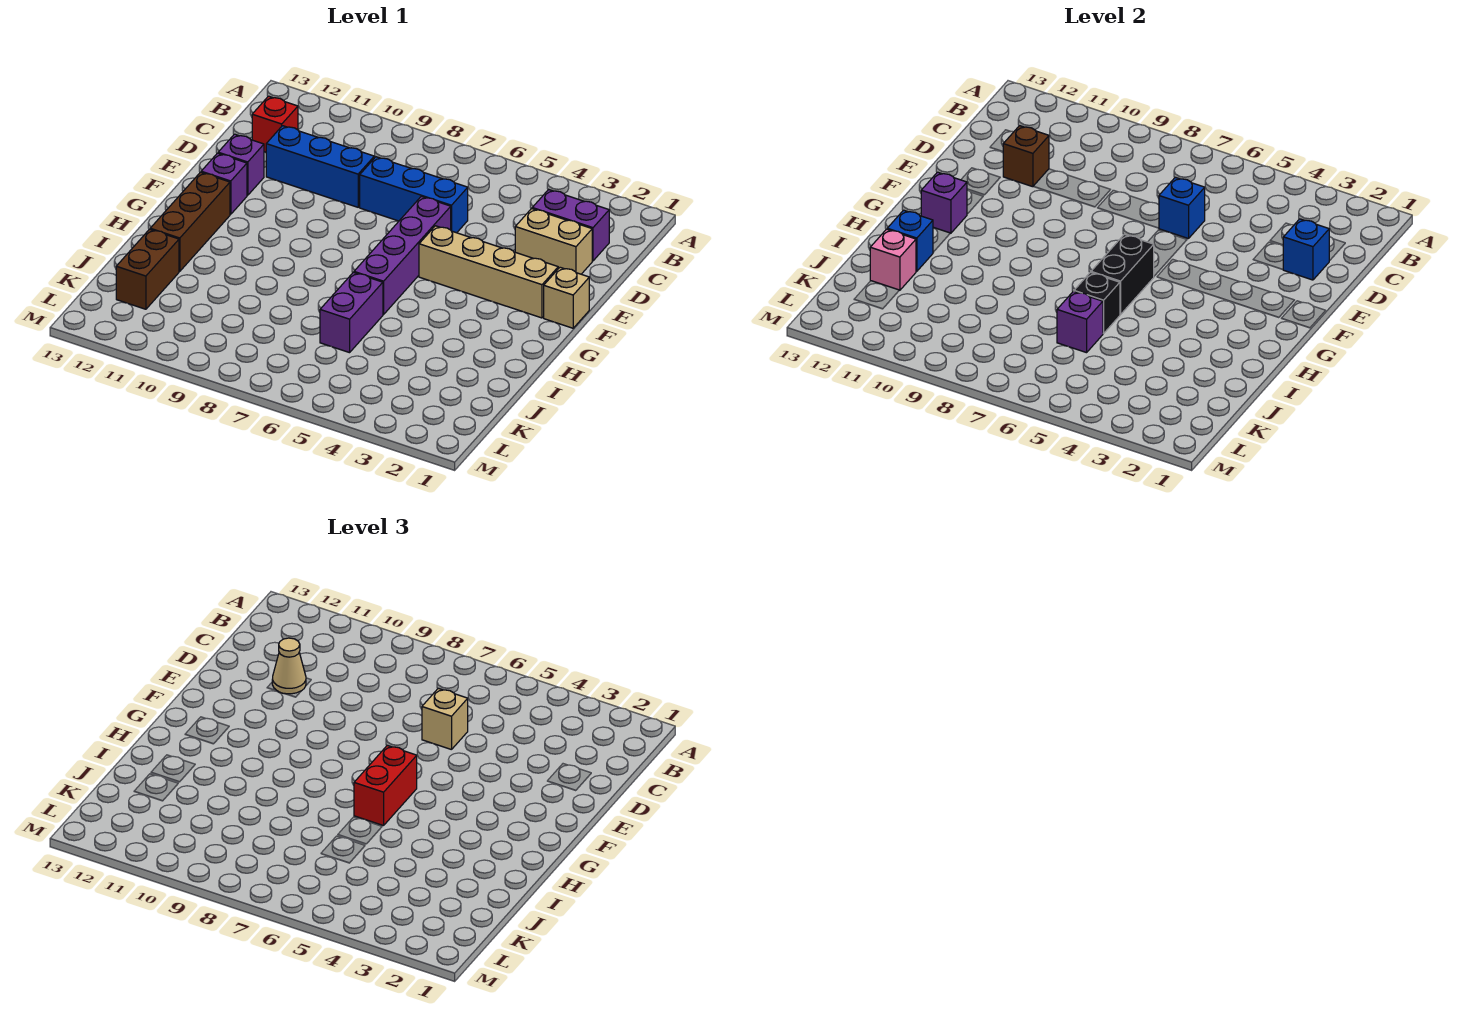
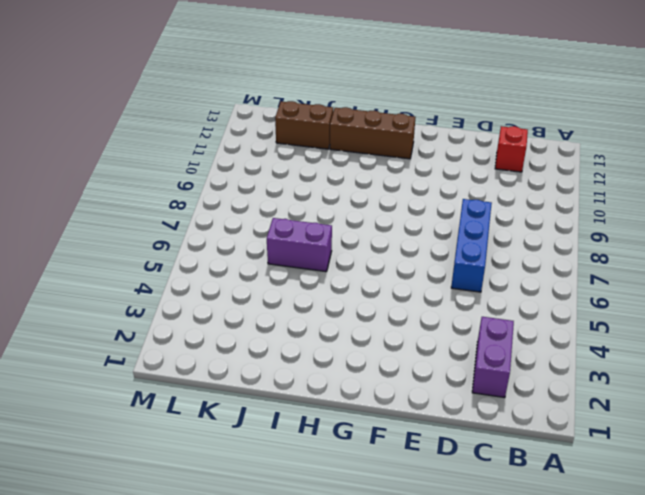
none -> tan brick D2:D3 level 1
none -> blue brick D9:D11 level 1
none -> purple brick E6:H6 level 1

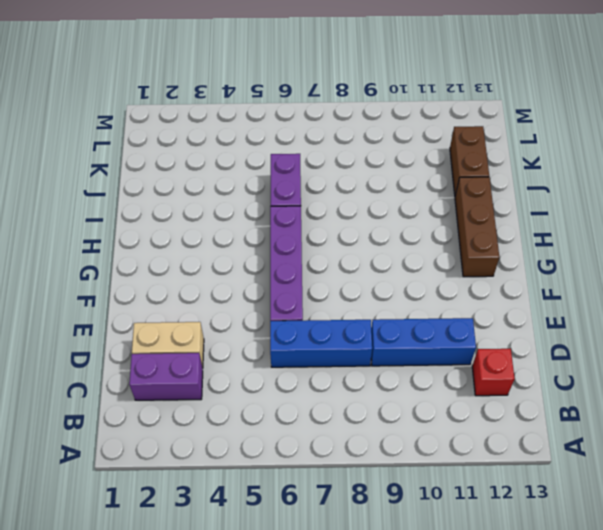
none -> purple brick E12 level 1
none -> tan brick F1 level 1
none -> tan brick F2:F5 level 1

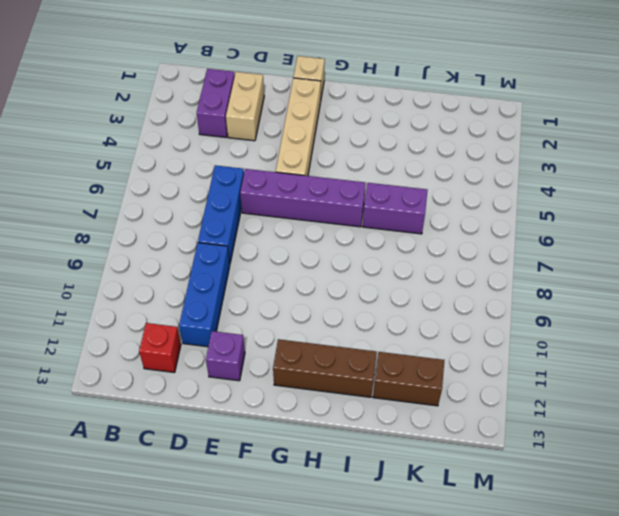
none -> purple brick F12 level 1
none -> blue brick D2 level 2
none -> blue brick D6 level 2

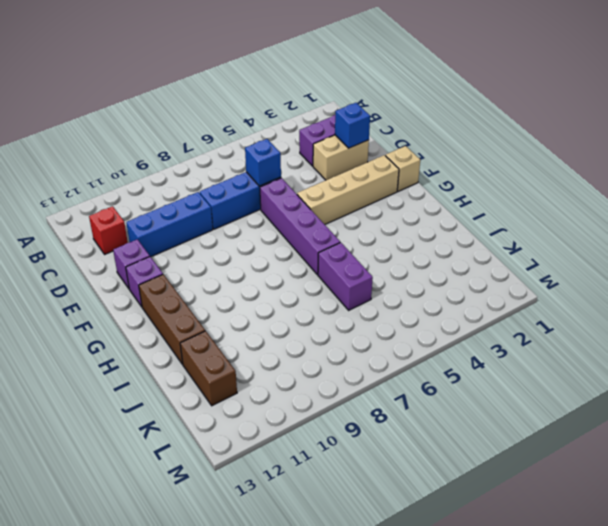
none -> brown brick D11 level 2
none -> black brick G6:H6 level 2
none -> purple brick G12 level 2

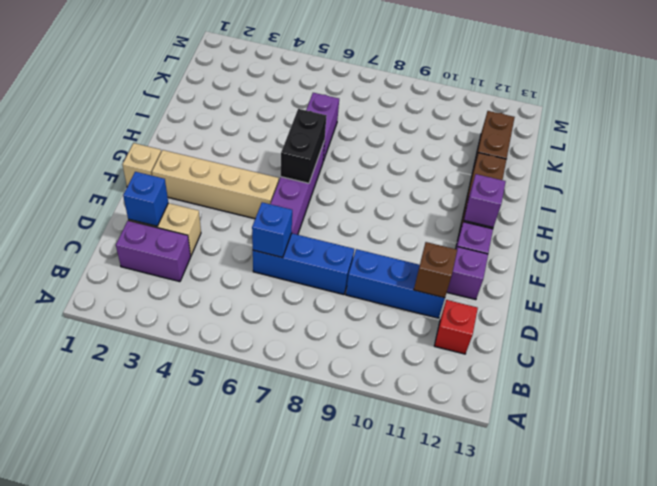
none -> black brick I6 level 2
none -> blue brick I12 level 2
none -> purple brick J6 level 2

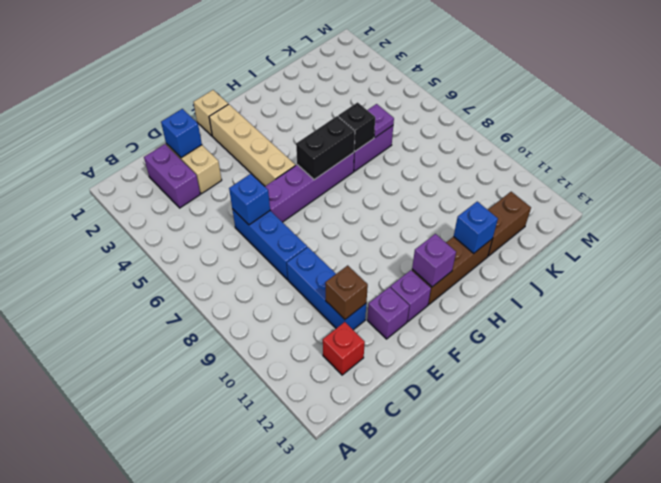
purple plate J6 level 2 -> purple brick J6 level 2
none -> pink brick J12 level 2
none -> tan brick D6 level 3
none -> tan cone D11 level 3

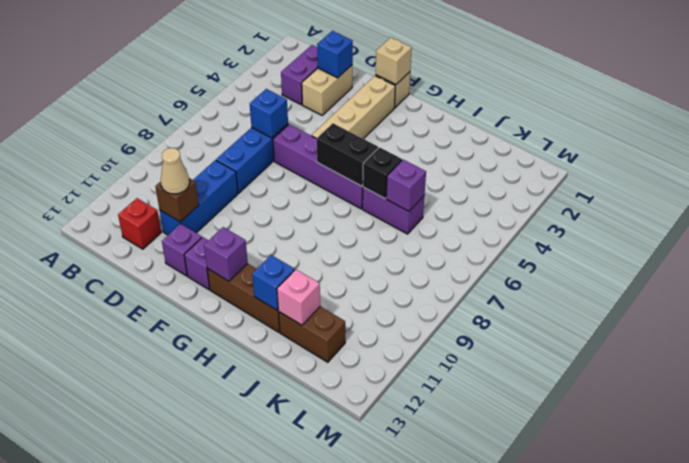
tan brick F1 level 2 -> tan brick D6 level 3
none -> red brick G6:H6 level 3

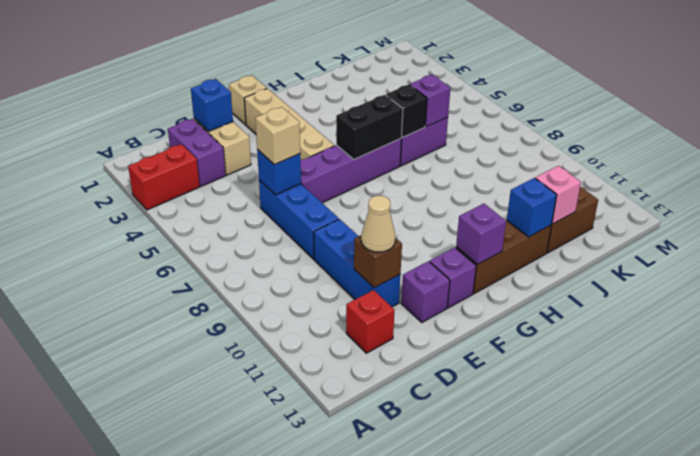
red brick A3:B3 level 1 -> red brick G6:H6 level 3

